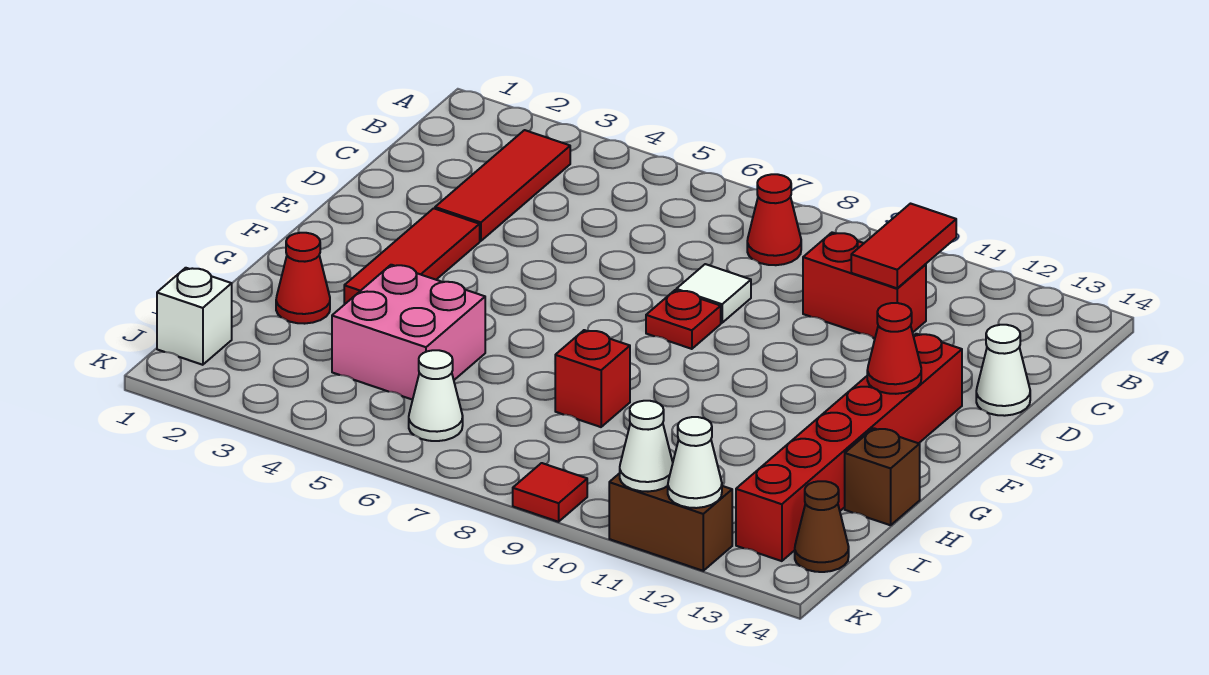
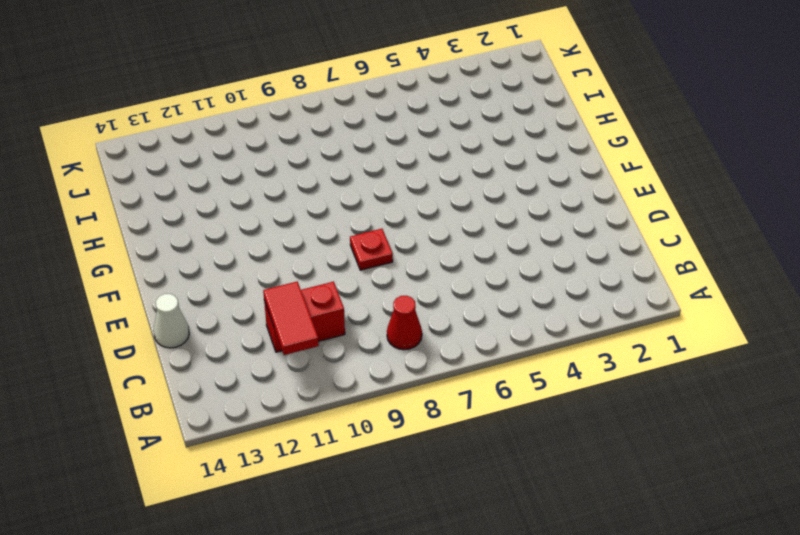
none -> red tile B3:D3 level 1
none -> white tile D8 level 1
none -> red tile E3:G3 level 1

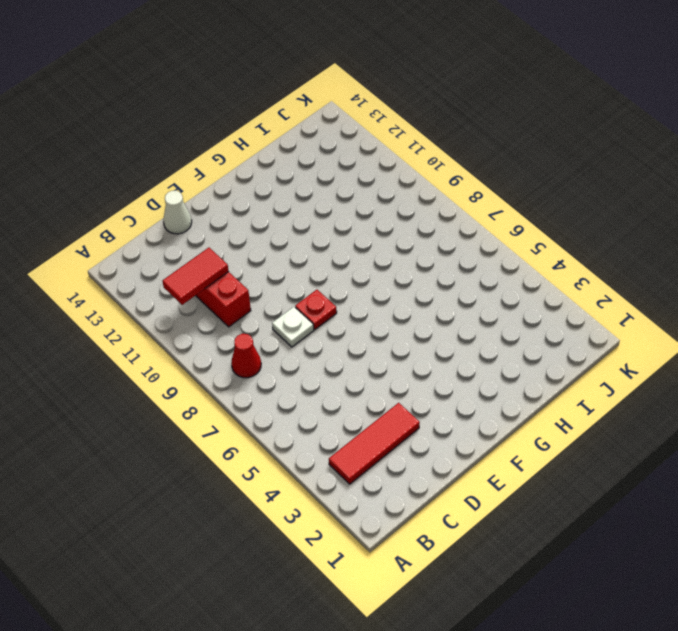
white plate D8 level 1 -> white tile D8 level 1
none -> red tile E3:G3 level 1
none -> red brick E13:J13 level 1
none -> red cone H2 level 1

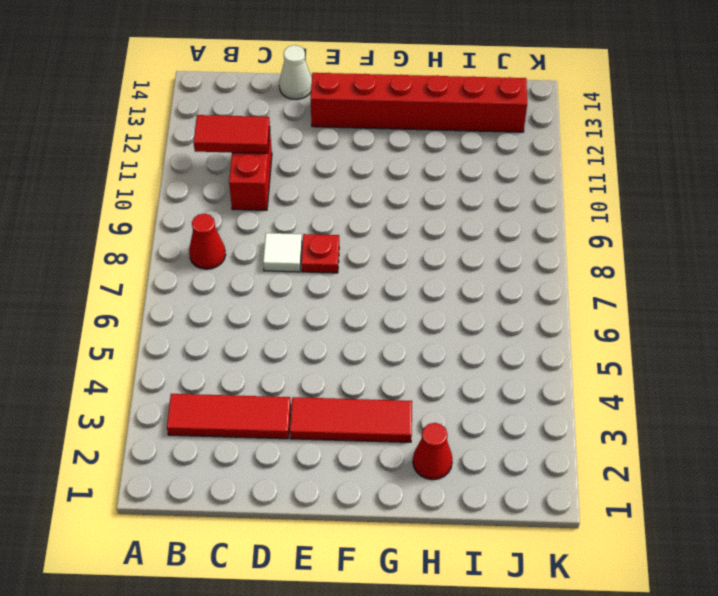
none -> pink brick H4:I5 level 1
none -> red brick H8 level 1
none -> brown brick H14 level 1

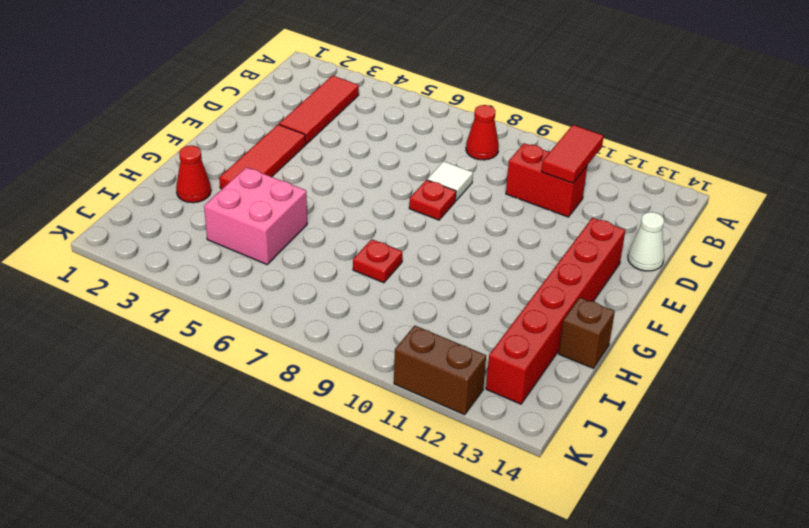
red plate H8 level 1 -> red brick H8 level 1
none -> white brick J1 level 1
none -> white cone J6 level 1
none -> brown cone J14 level 1

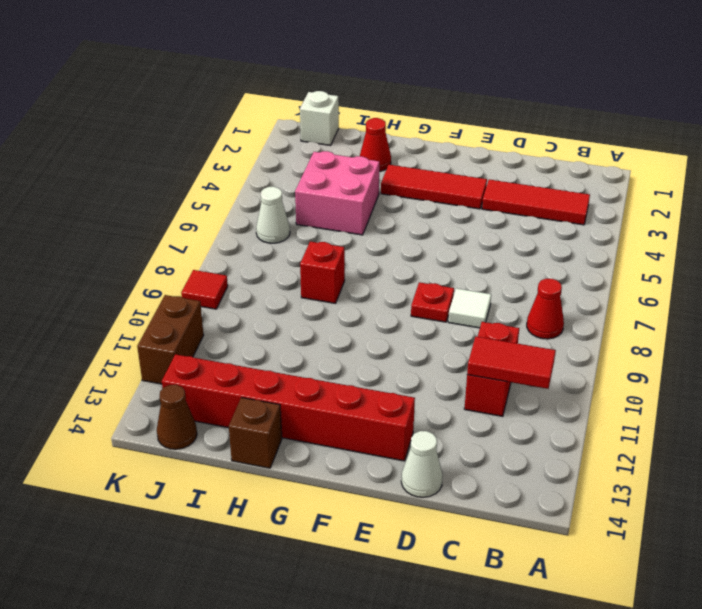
none -> red cone F13 level 2
none -> white cone K11 level 2
none -> white cone K12 level 2

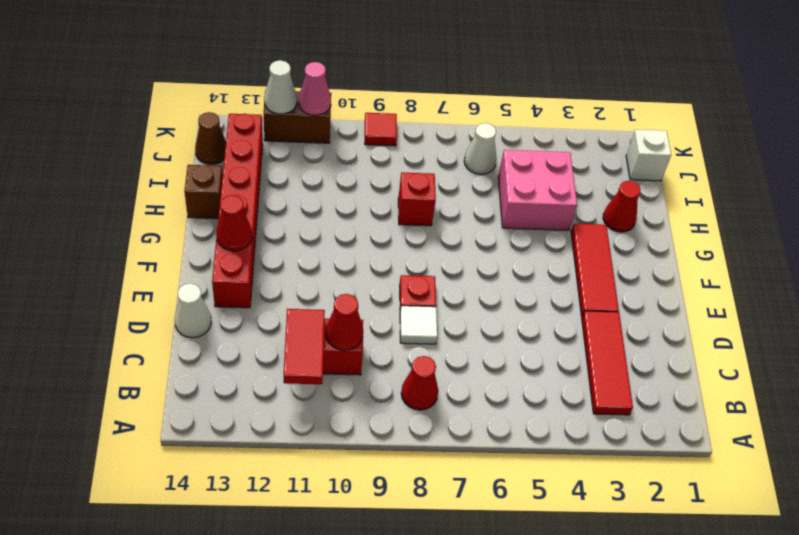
red cone C10 level 2 -> none
pink cone K11 level 2 -> white cone K11 level 2

